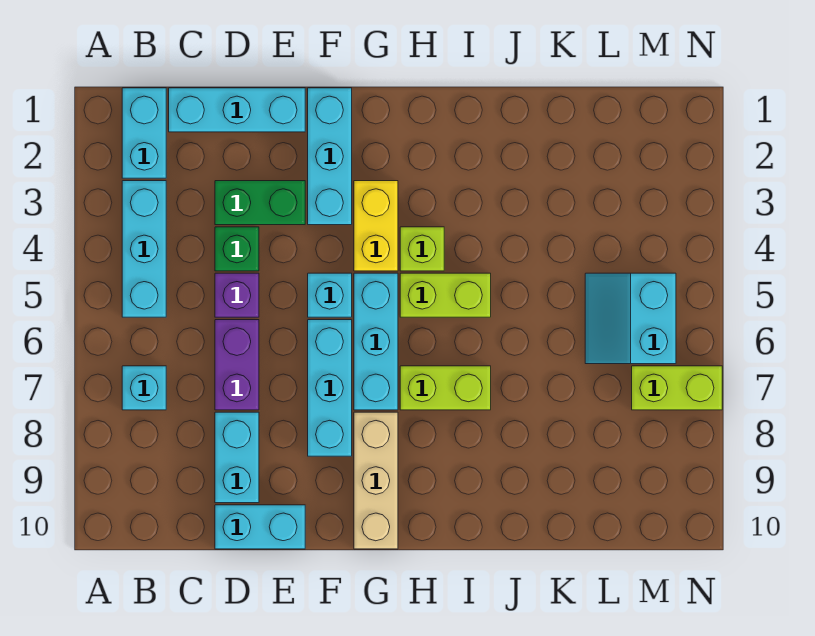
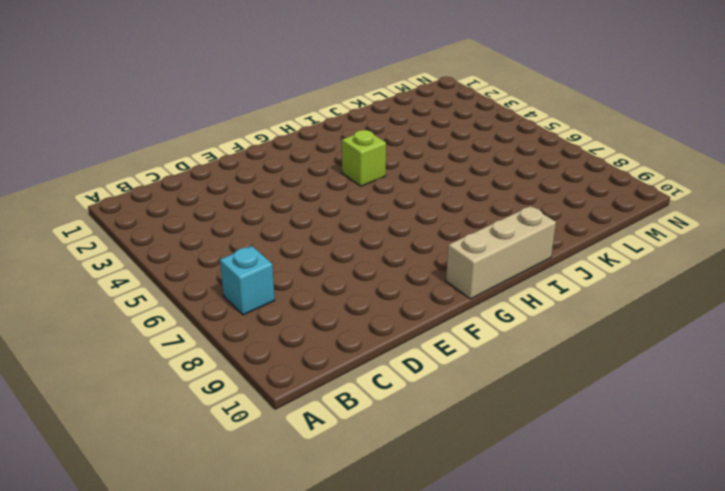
tan brick G10:I10 level 1 -> tan brick G8:G10 level 1
none -> cyan brick B1:B2 level 1
none -> cyan brick B3:B5 level 1
none -> cyan brick C1:E1 level 1

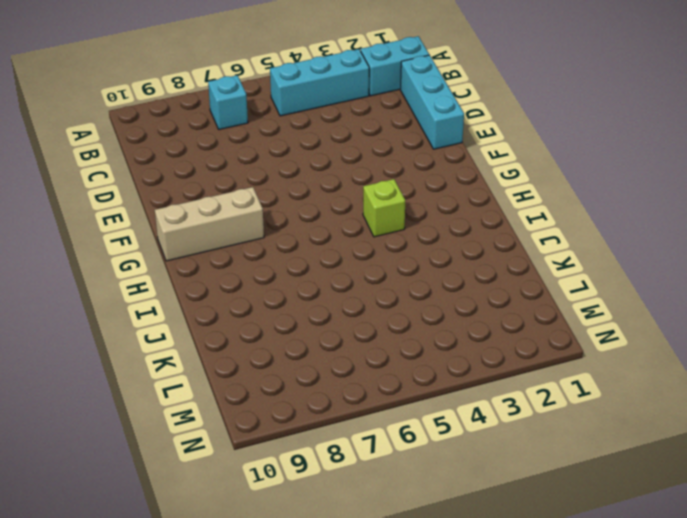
none -> green brick D3:E3 level 1
none -> green brick D4 level 1
none -> purple brick D5 level 1

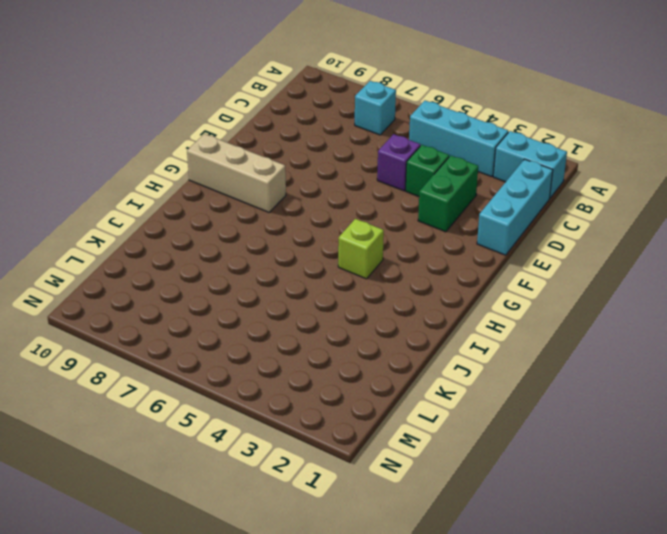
none -> purple brick D6:D7 level 1
none -> cyan brick D8:D9 level 1
none -> cyan brick D10:E10 level 1

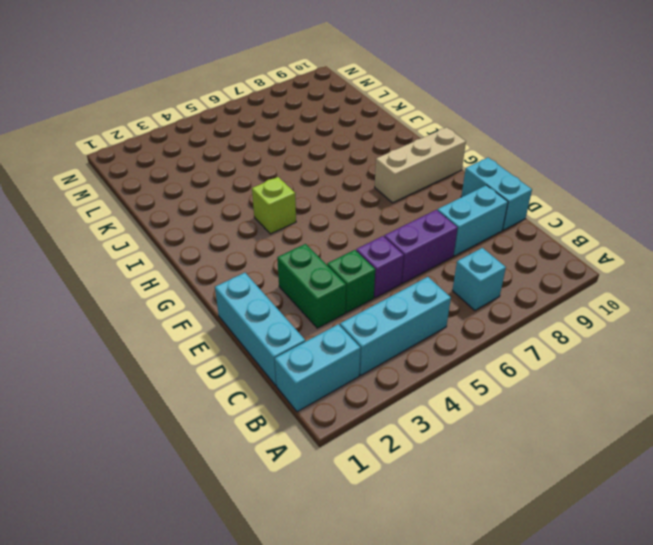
none -> cyan brick F1:F3 level 1
none -> cyan brick F5 level 1
none -> cyan brick F6:F8 level 1

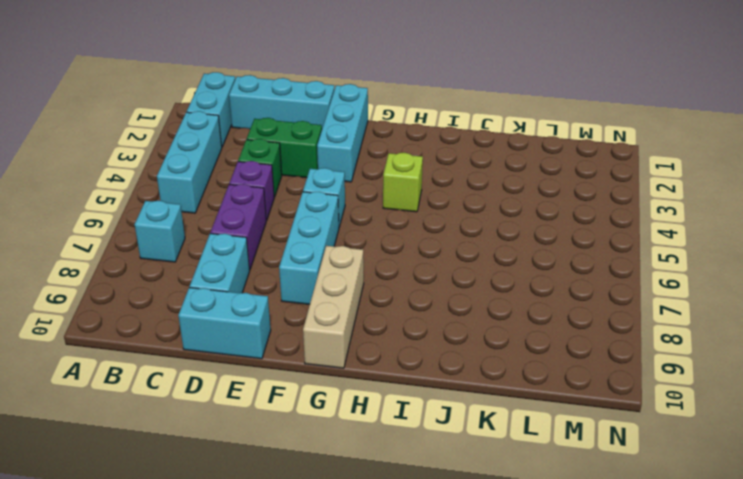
none -> yellow brick G3:G4 level 1
none -> cyan brick G5:G7 level 1
none -> lime brick H5:I5 level 1

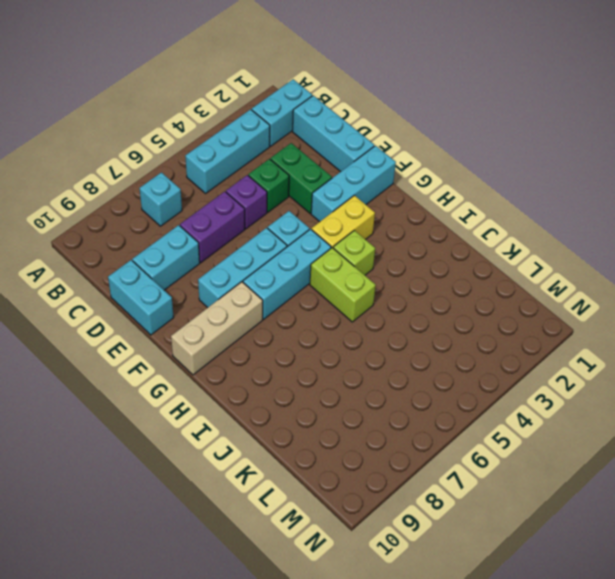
none -> lime brick H7:I7 level 1
none -> cyan slope L5:M6 level 1 top M
none -> lime brick M7:N7 level 1

